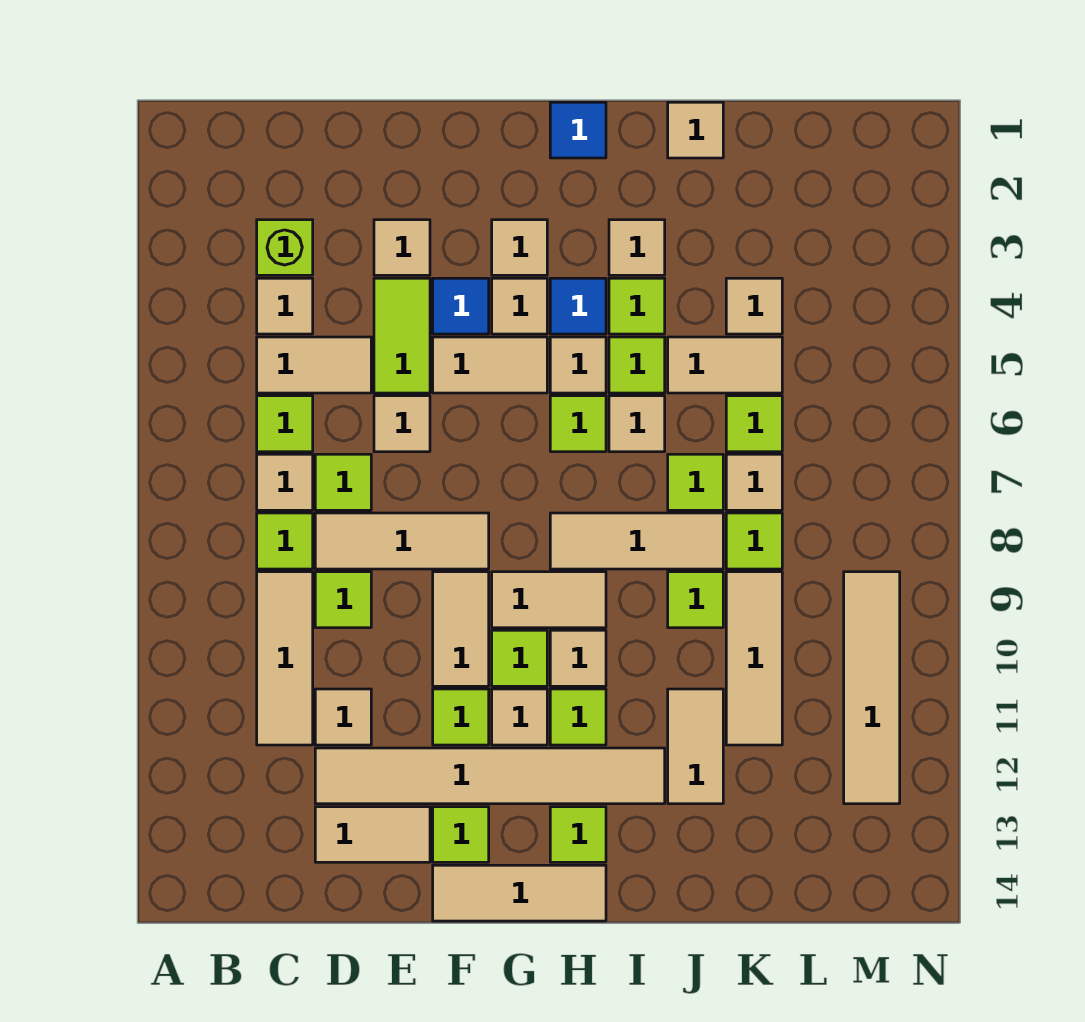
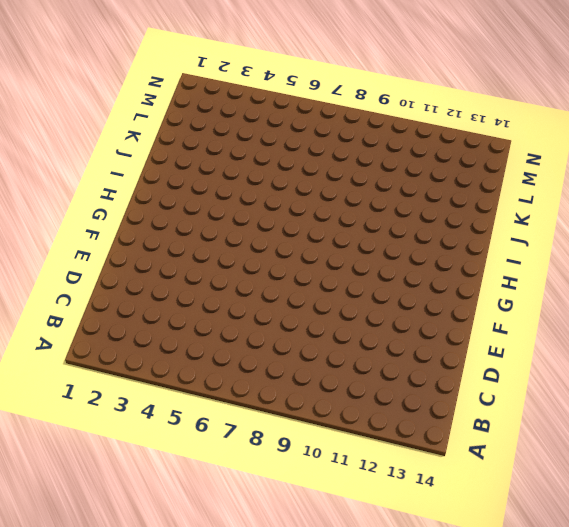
none -> lime brick C3 level 1
none -> tan tile C4 level 1
none -> tan tile C5:D5 level 1
none -> lime tile C6 level 1

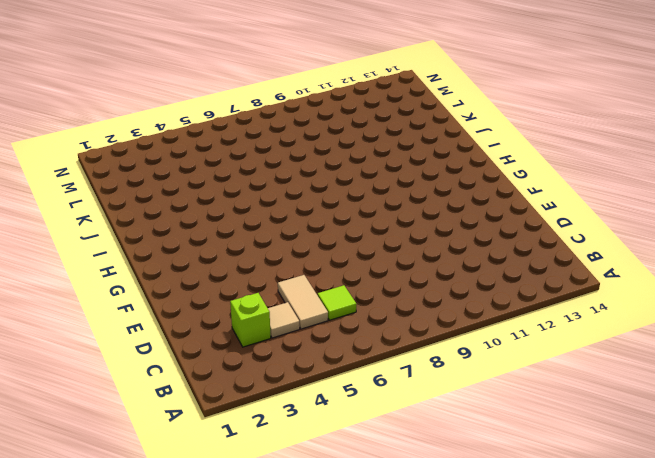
none -> tan tile C7 level 1
none -> lime tile C8 level 1
none -> tan tile C9:C11 level 1
none -> lime tile D7 level 1

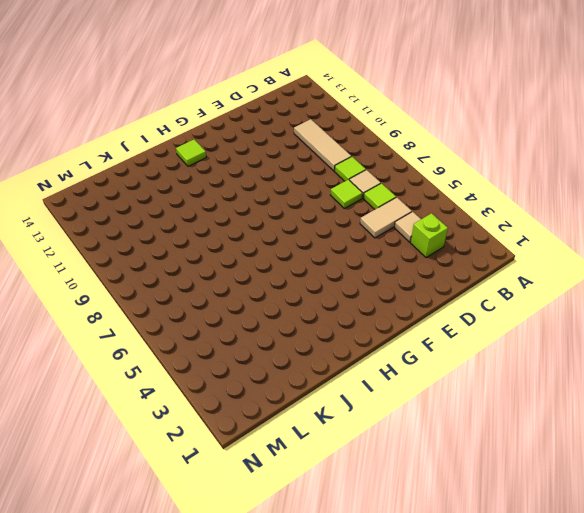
none -> tan tile D8:F8 level 1
none -> lime tile D9 level 1
none -> tan tile D11 level 1
none -> tan tile D12:I12 level 1

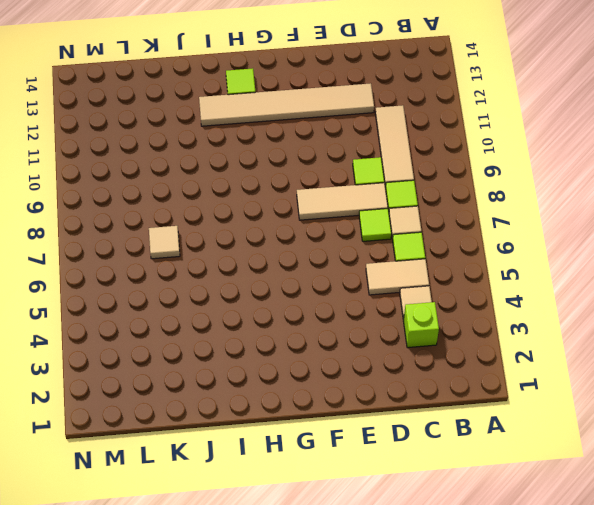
none -> tan tile D11 level 1
none -> tan tile D13:E13 level 1
none -> tan tile E3 level 1
none -> lime tile E4:E5 level 1

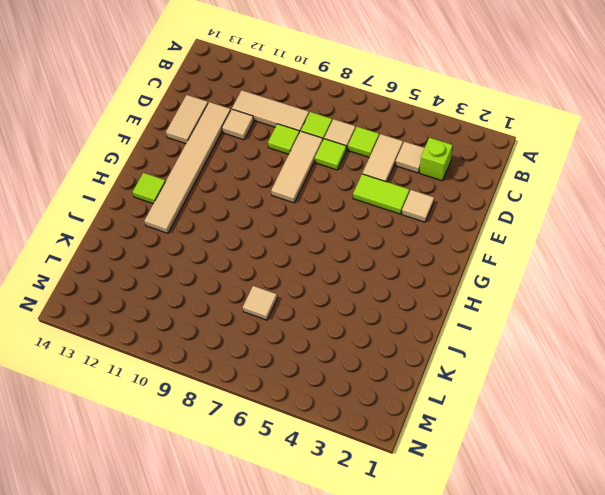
none -> tan tile E6 level 1
none -> blue tile F4 level 1
none -> tan tile F5:G5 level 1
none -> tan tile F9:F10 level 1

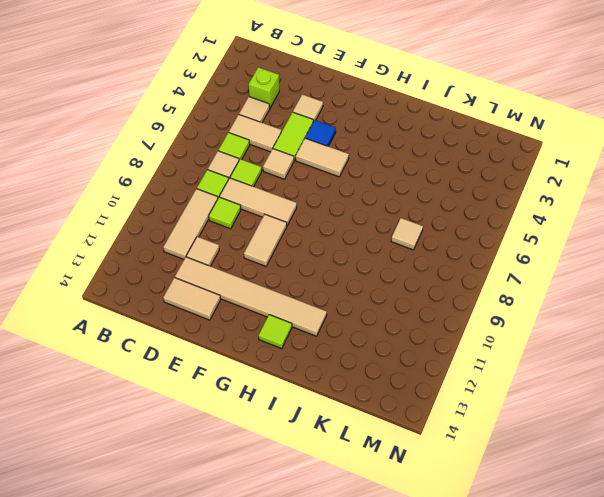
none -> lime tile F11 level 1
none -> lime tile F13 level 1
none -> tan tile F14:H14 level 1
none -> tan tile G3 level 1

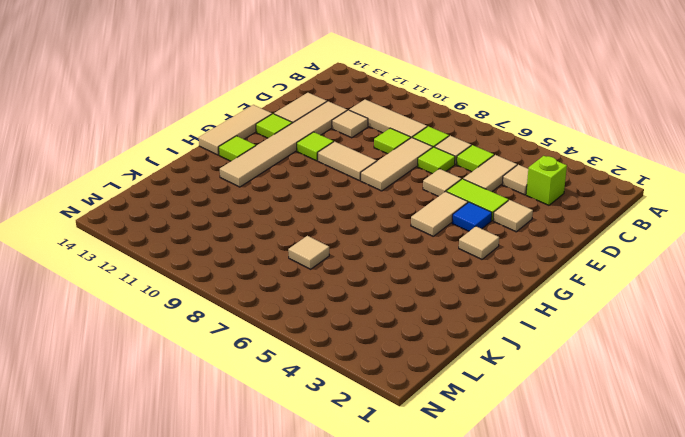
none -> tan tile G4 level 1
none -> tan tile G9:H9 level 1
none -> lime tile G10 level 1
none -> tan tile G11 level 1

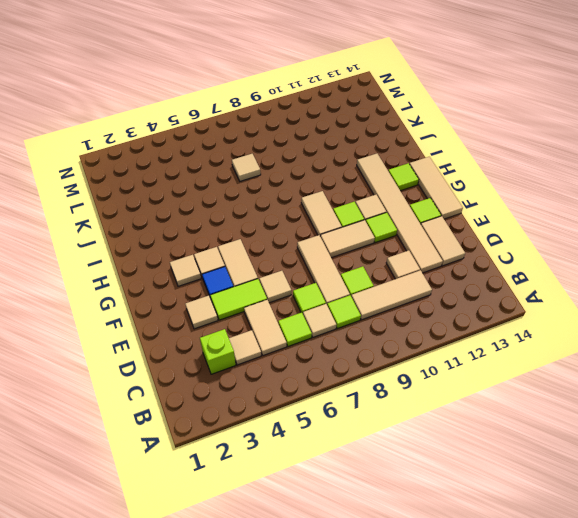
none -> blue tile H1 level 1
none -> blue tile H4 level 1
none -> tan tile H5 level 1
none -> lime tile H6 level 1

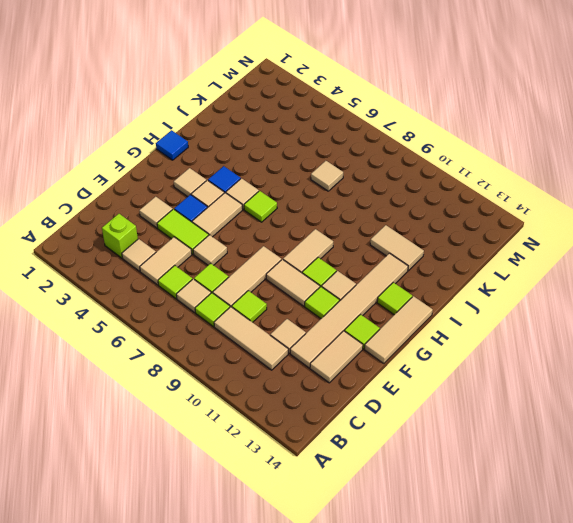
none -> tan tile H8:J8 level 1
none -> tan tile H10 level 1
none -> lime tile H11 level 1
none -> tan tile I3 level 1

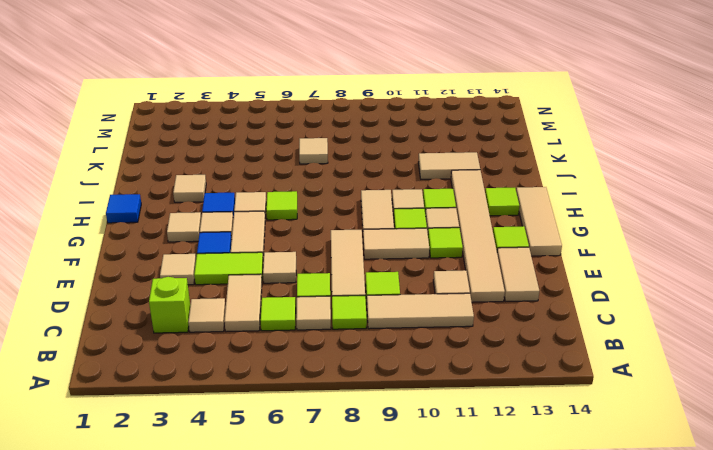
none -> tan tile H8:J8 level 1
none -> lime tile I4 level 1
none -> lime tile I5 level 1
none -> tan tile I6 level 1

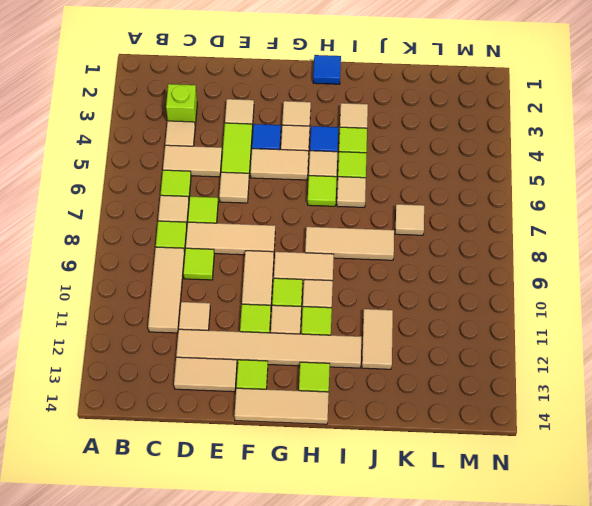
none -> tan tile J1 level 1
none -> tan tile J5:K5 level 1
none -> lime tile J7 level 1
none -> lime tile J9 level 1

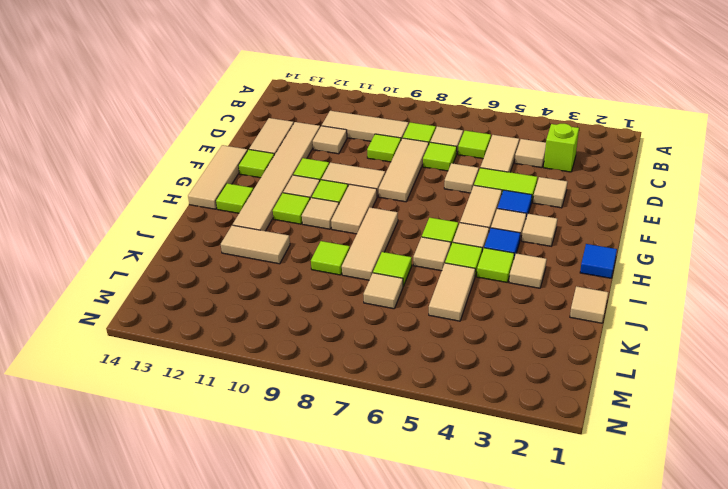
none -> tan tile K4 level 1
none -> lime tile K6 level 1
none -> lime tile K8 level 1
none -> tan tile K9:K11 level 1

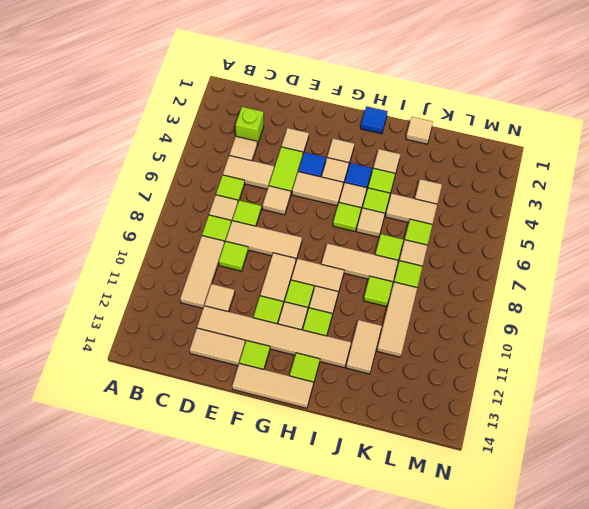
none -> tan tile M9:M12 level 1

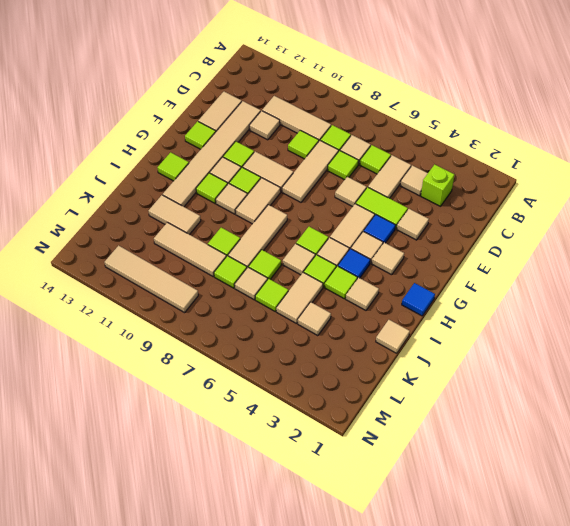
none -> tan tile F14:H14 level 1

